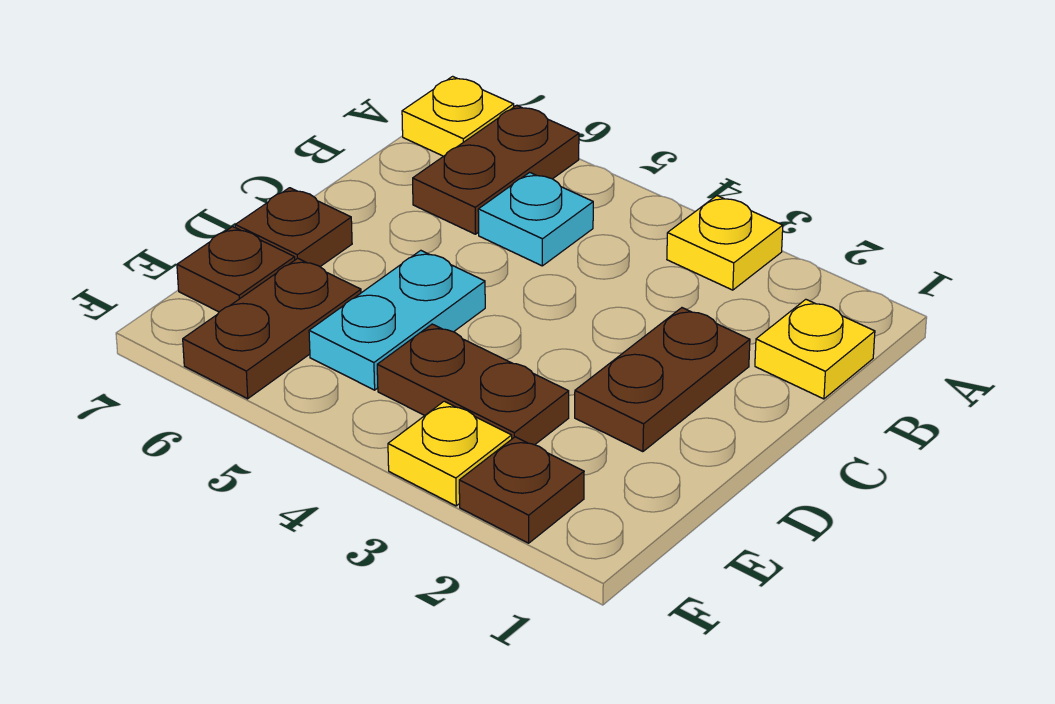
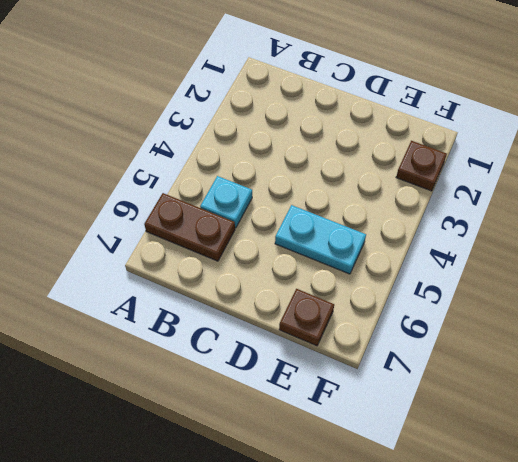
none -> yellow plate A3 level 1
none -> yellow plate A7 level 1
none -> yellow plate B1 level 1

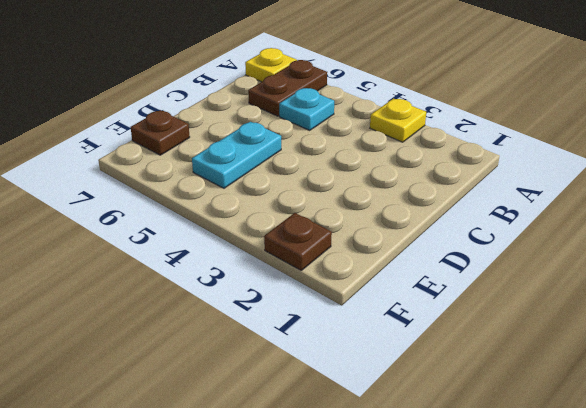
none -> yellow plate B1 level 1
none -> brown plate C2:D2 level 1
none -> brown plate D7 level 1

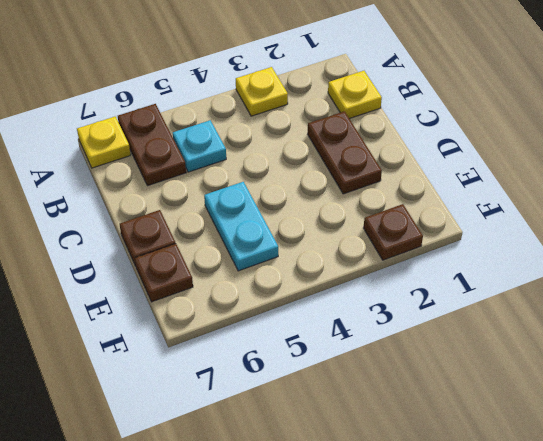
none -> brown plate E3:E4 level 1
none -> brown plate E6:F6 level 1
none -> yellow plate F3 level 1

